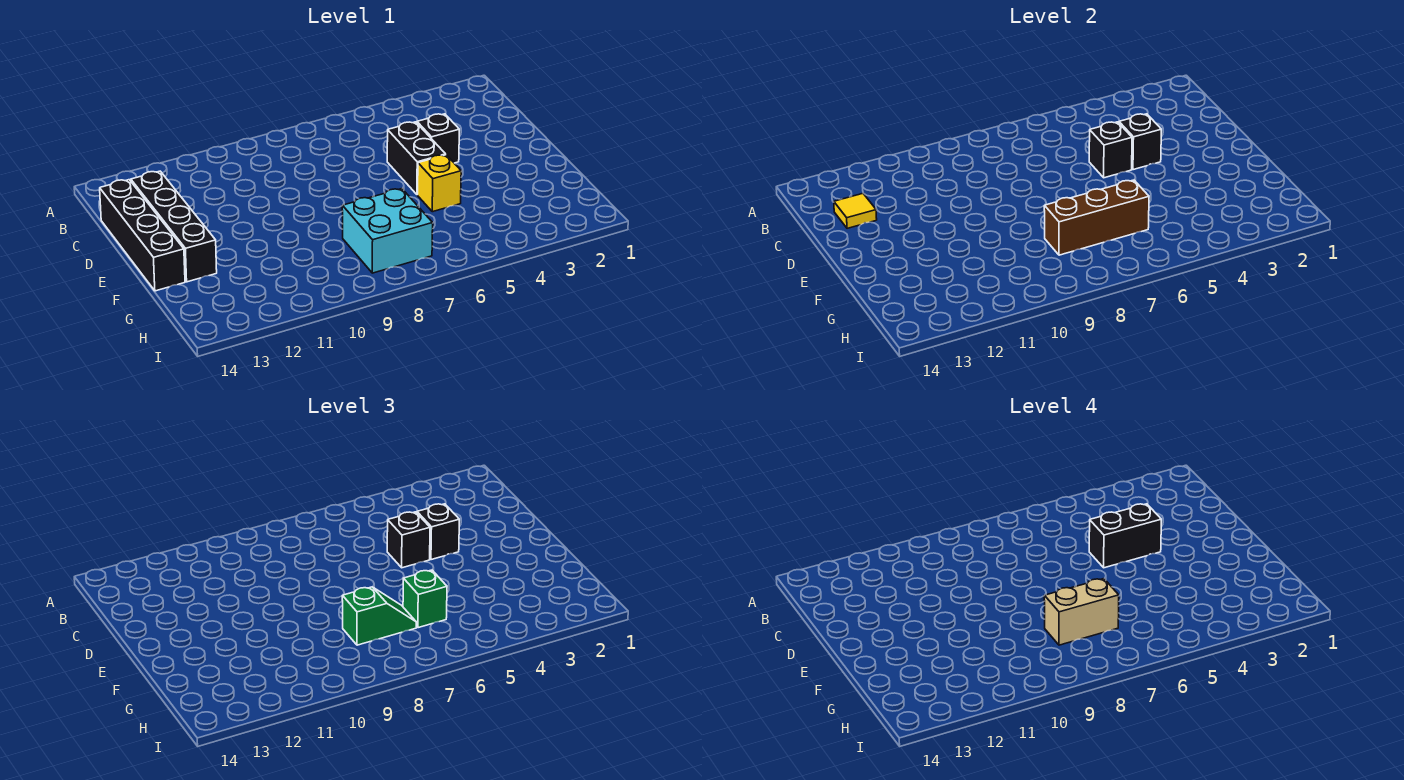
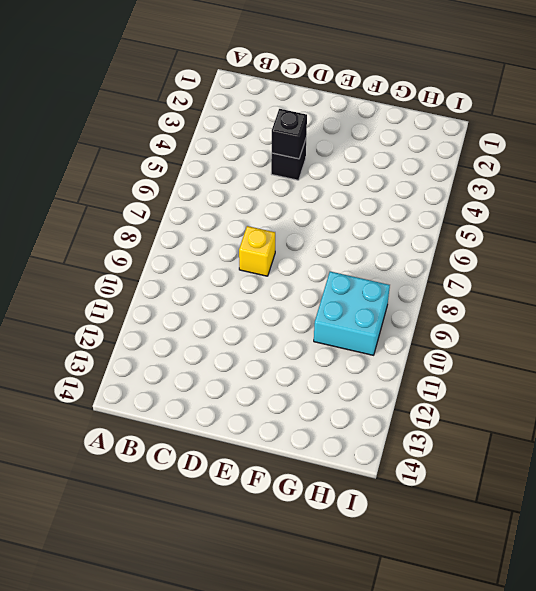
yellow brick D8 level 1 -> yellow brick F5 level 1
cyan brick G9:H10 level 1 -> cyan brick G7:H8 level 1
none -> black brick C13:F13 level 1
none -> black brick C14:F14 level 1
none -> black brick D5:E5 level 1

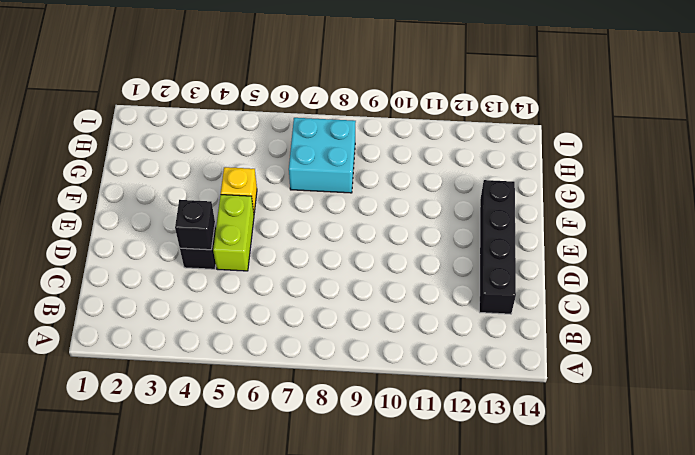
lime brick D5:E5 level 1 -> black brick D5:E5 level 1
none -> black brick C14:F14 level 1
none -> yellow tile C13 level 2
none -> black brick D5 level 2

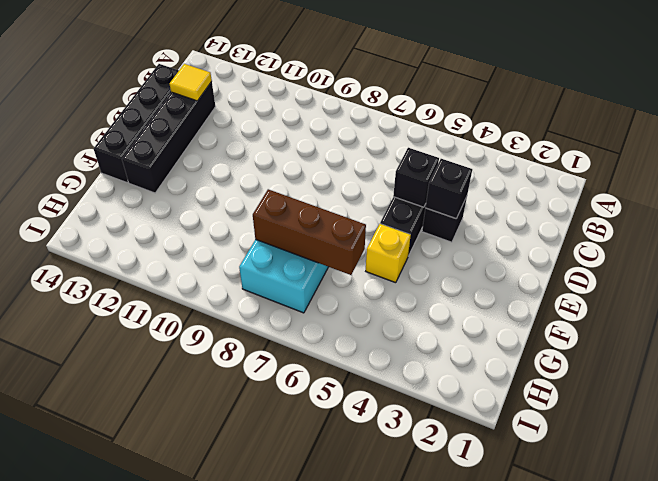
none -> black brick D4 level 3
none -> black brick D5 level 3
none -> green brick G6 level 3

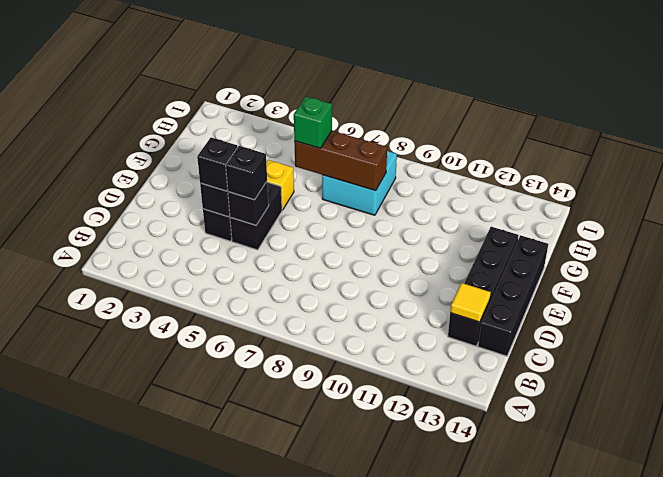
none -> green slope G7:G8 level 3 top 8
none -> black brick D4:D5 level 4
none -> tan brick G7:G8 level 4

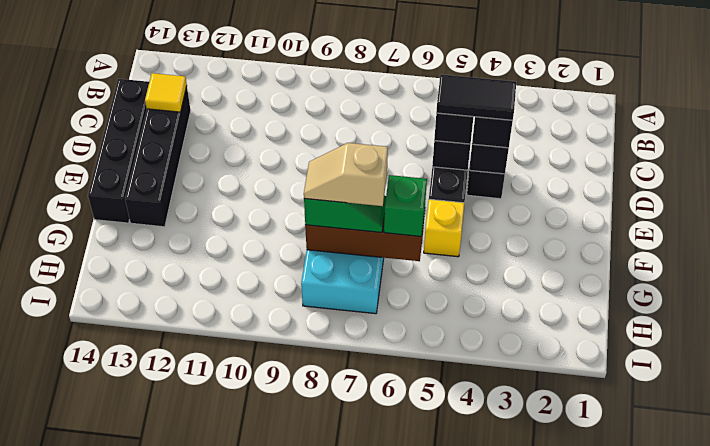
black tile D4:D5 level 4 -> black brick D4:D5 level 4
tan slope G7:G8 level 4 top 7 -> tan brick G7:G8 level 4

